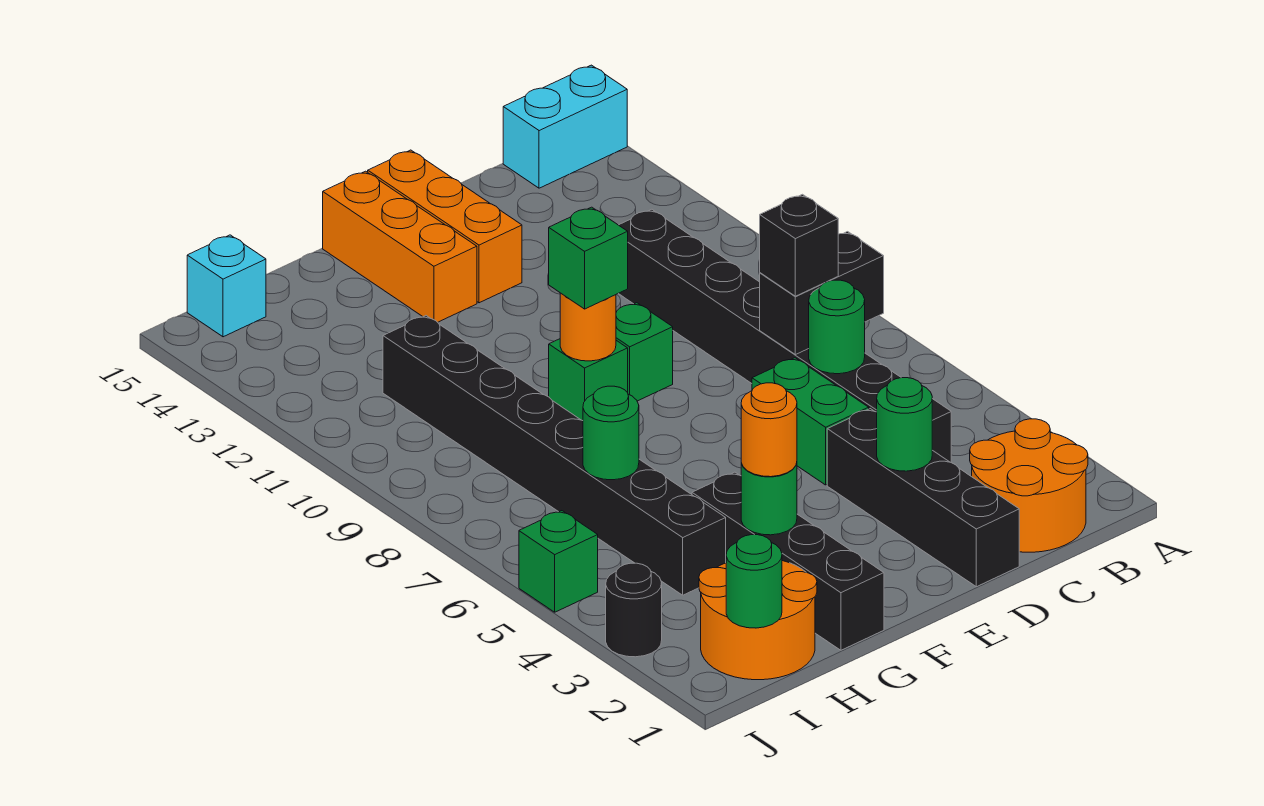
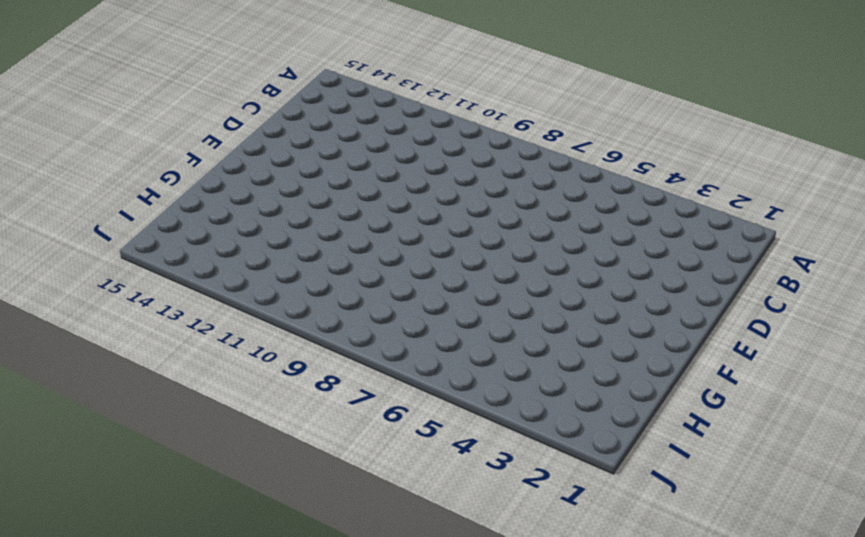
none -> cyan brick A15:B15 level 1
none -> orange round brick B1:C2 level 1
none -> black brick C4:C11 level 1

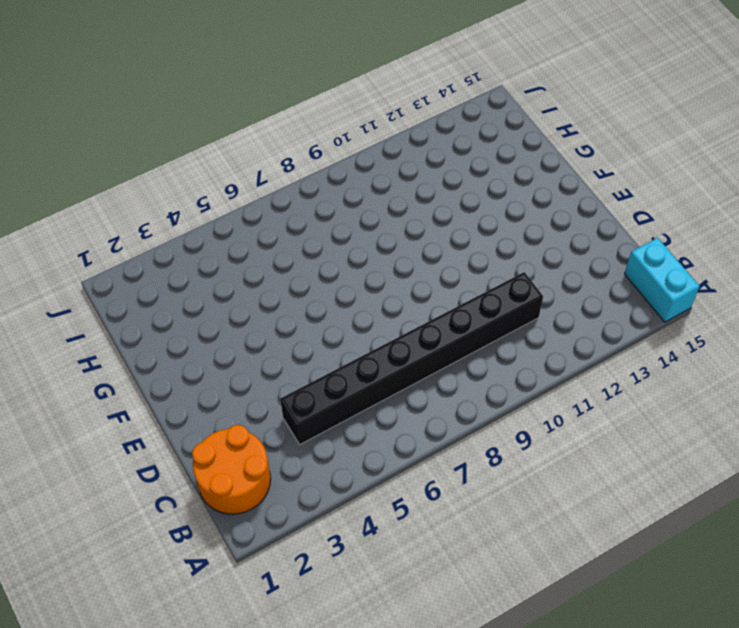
none -> black brick D1:D4 level 1
none -> green brick D5:D6 level 1
none -> green brick E9 level 1

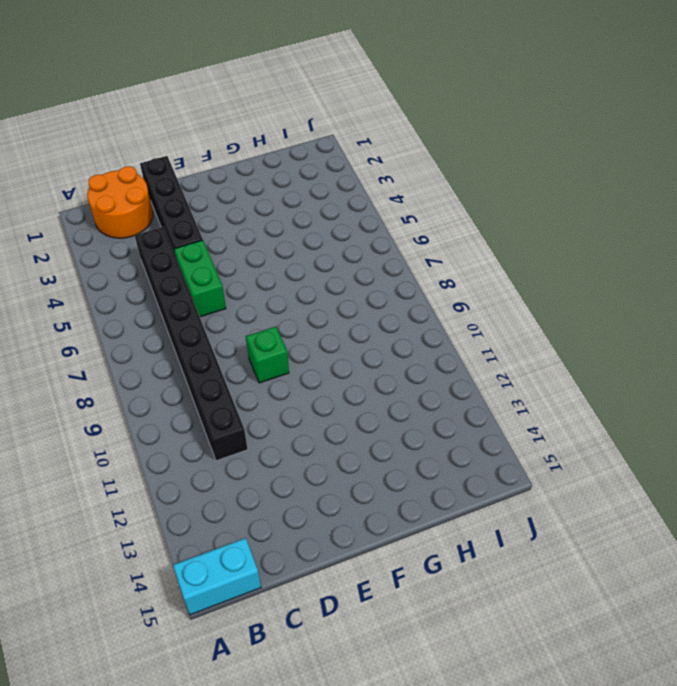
none -> orange brick E13:E15 level 1
none -> green brick F9 level 1
none -> orange brick F13:F15 level 1

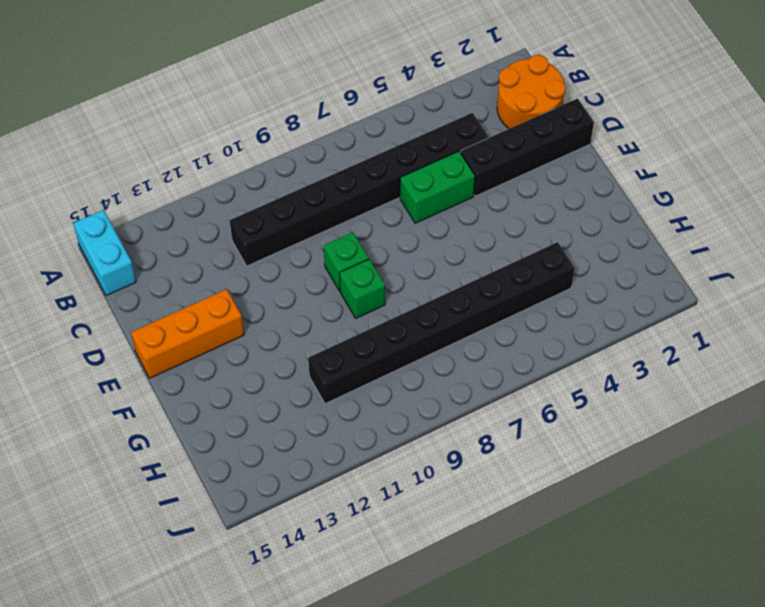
none -> orange brick F13:F15 level 1
none -> black brick G1:G4 level 1
none -> orange round brick H1:I2 level 1

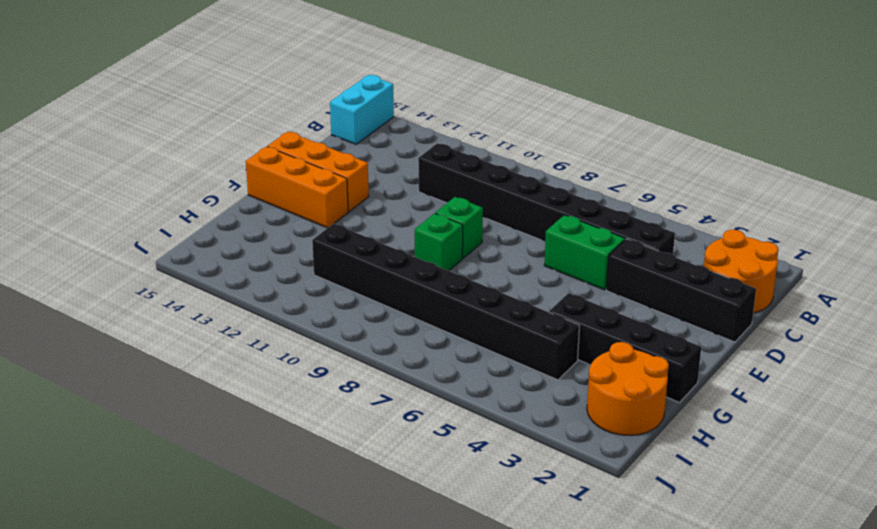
none -> cyan brick I15 level 1
none -> black round brick J3 level 1
none -> green brick J5 level 1

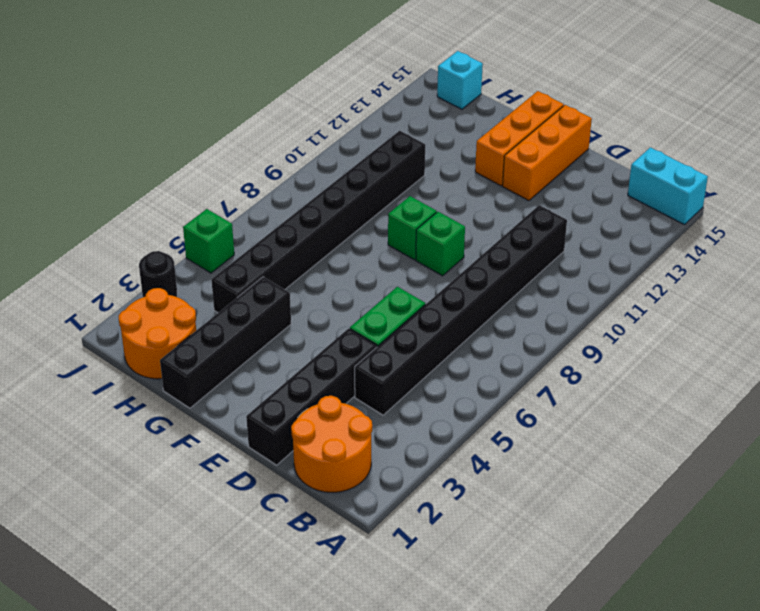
none -> black brick B7:C7 level 2
none -> green round brick C6 level 2
none -> green round brick D3 level 2

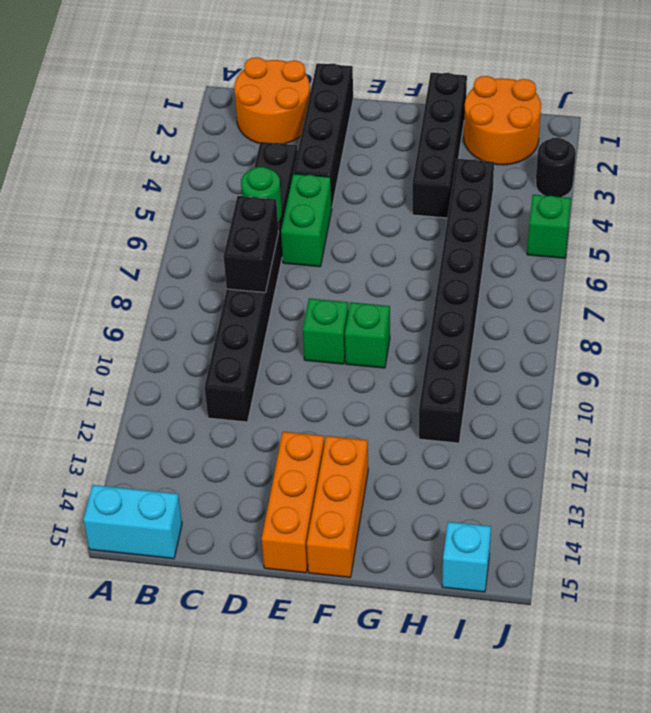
black brick C7:C8 level 2 -> black brick B7:C7 level 2
none -> green round brick D3 level 2
none -> orange round brick F9 level 2
none -> green round brick G3 level 2

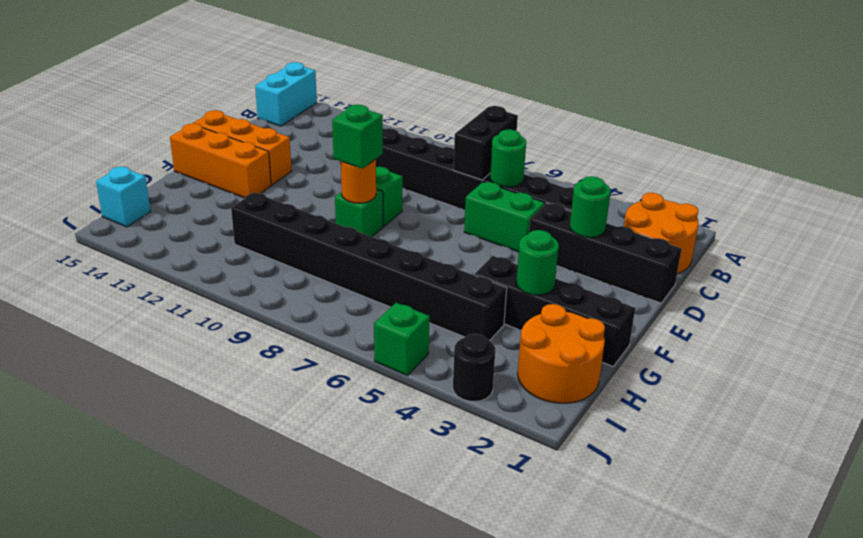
none -> green round brick H6 level 2
none -> green round brick I1 level 2
none -> black brick C7 level 3

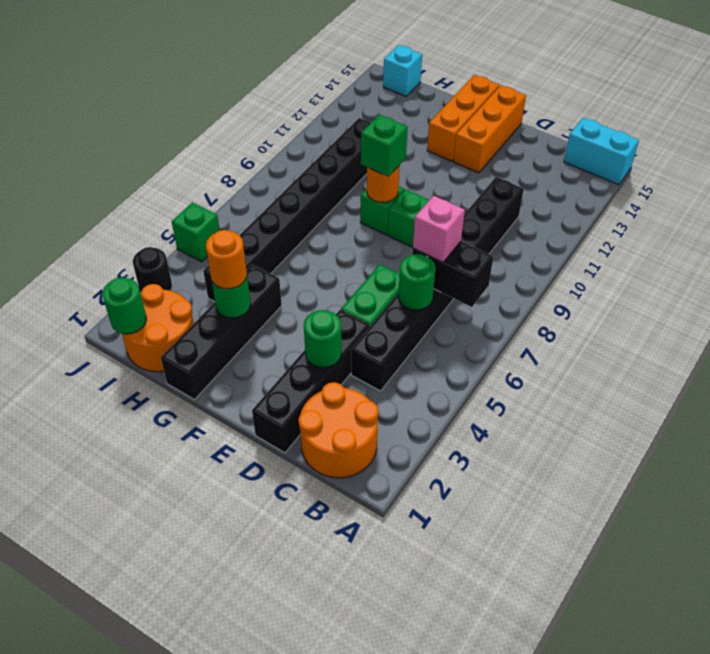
pink brick C7 level 3 -> black brick C7 level 3
none -> green round brick H6 level 2

